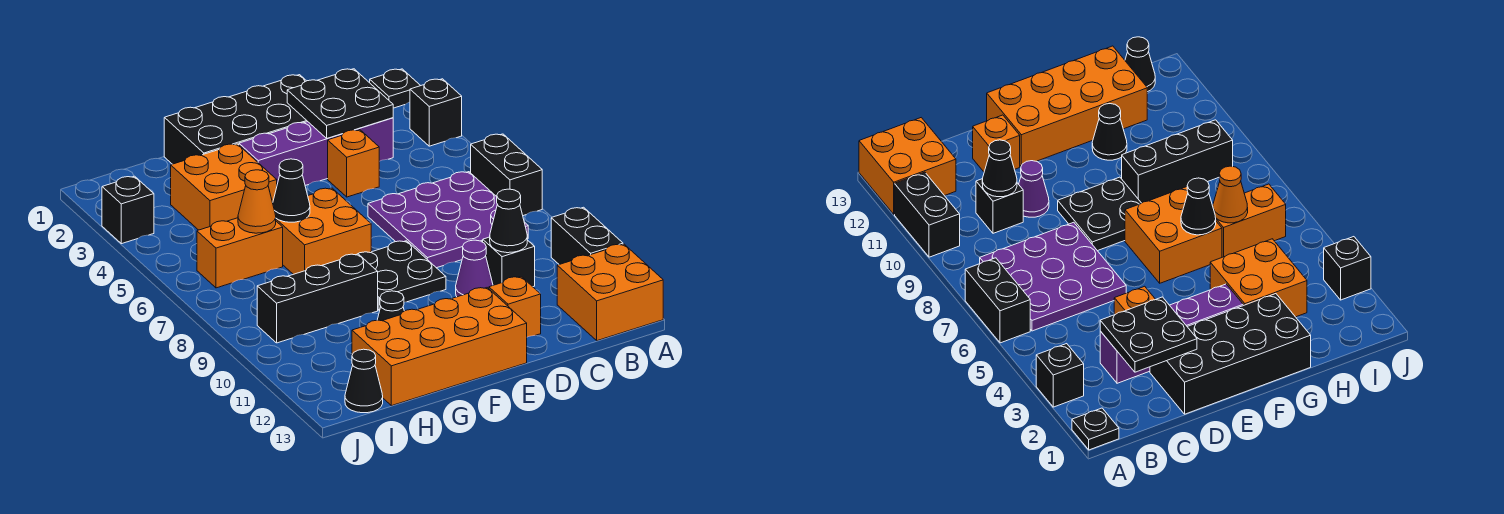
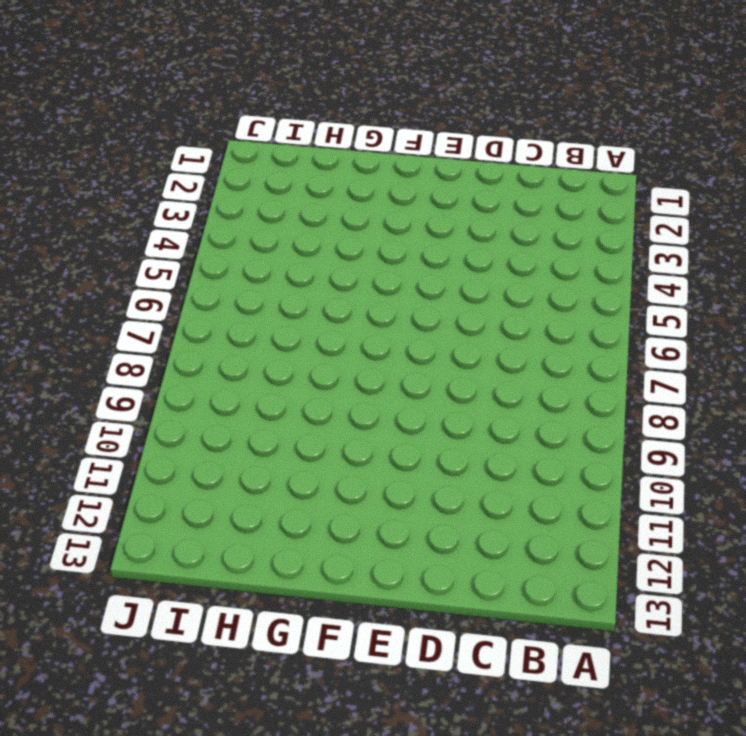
none -> black plate A1 level 1
none -> black brick A3 level 1
none -> black brick A6:A7 level 1

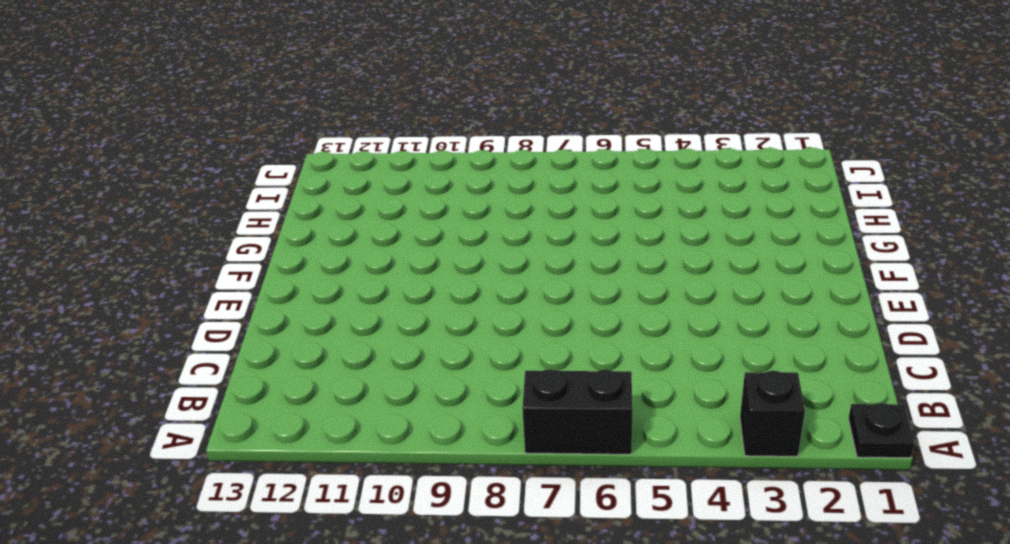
none -> black brick A10:A11 level 1
none -> orange brick A12:B13 level 1
none -> purple plate B6:D8 level 1

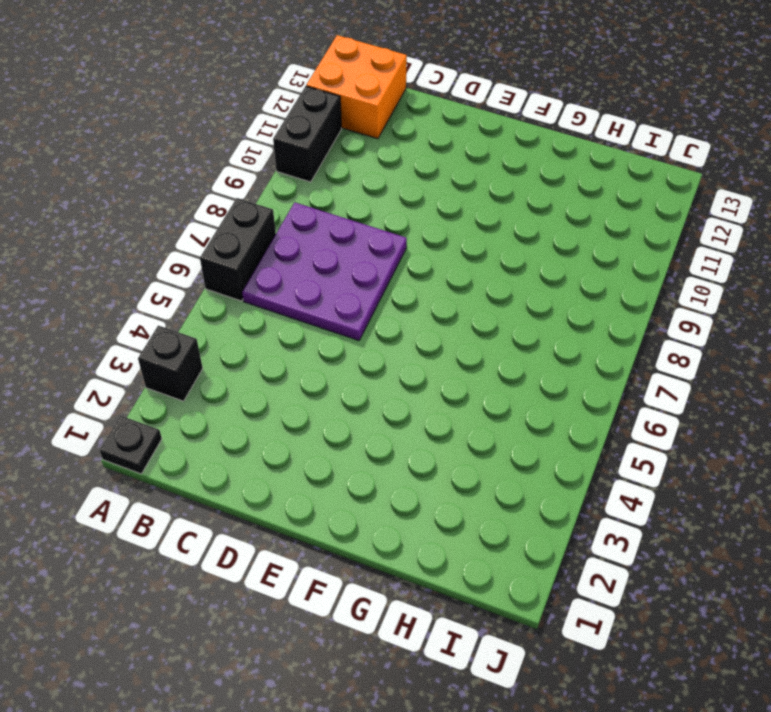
none -> purple brick C3:F3 level 1
none -> black brick C10 level 1
none -> black brick D1:G2 level 1

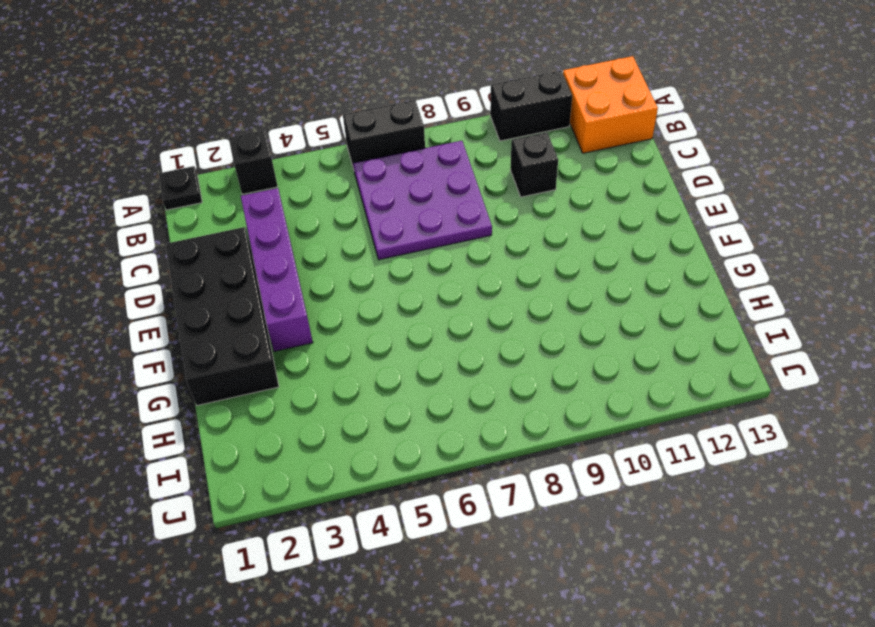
none -> orange brick D4 level 1
none -> purple cone D10 level 1
none -> orange brick D12 level 1

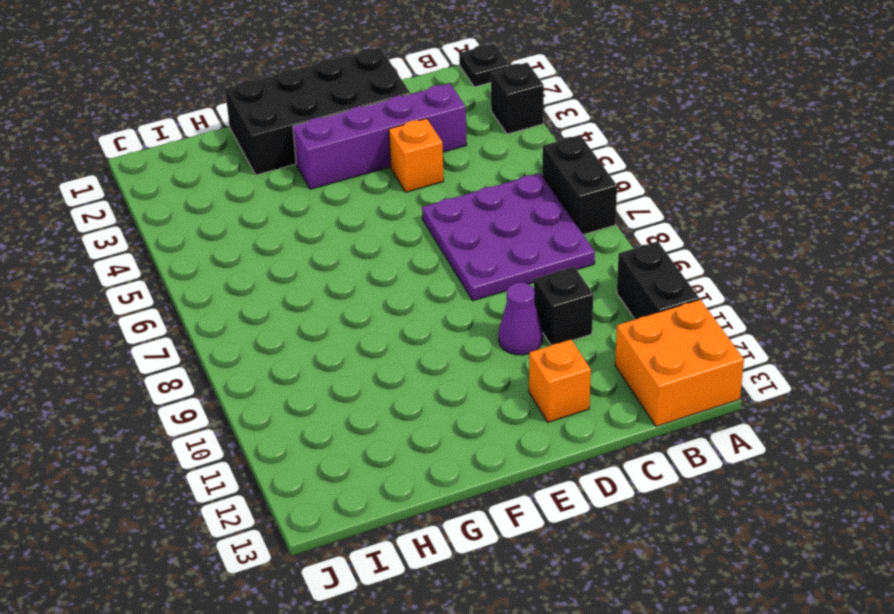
none -> black plate E8:F9 level 1
none -> orange brick E12:H13 level 1
none -> orange brick F6:G7 level 1

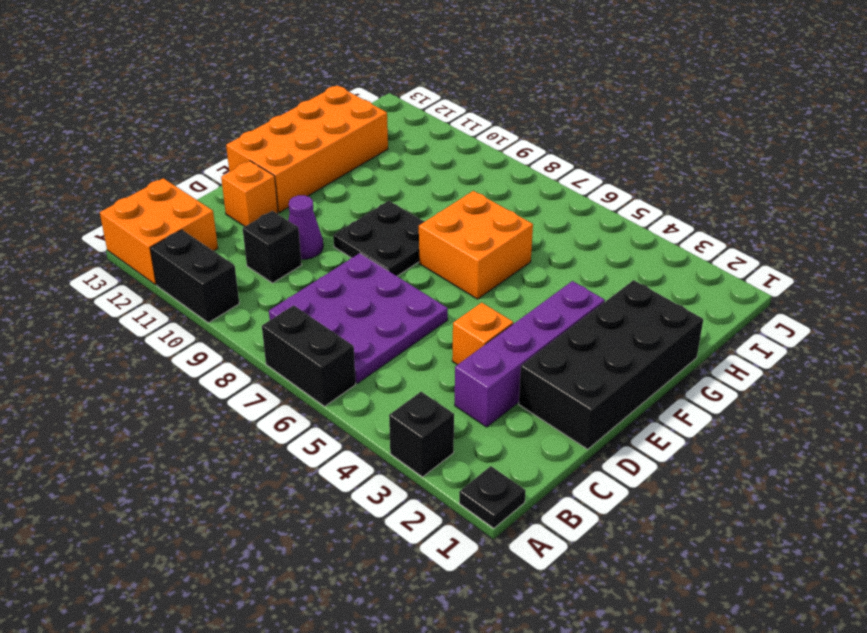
none -> orange brick G3:H4 level 1
none -> black brick G9:I9 level 1
none -> black cone G11 level 1

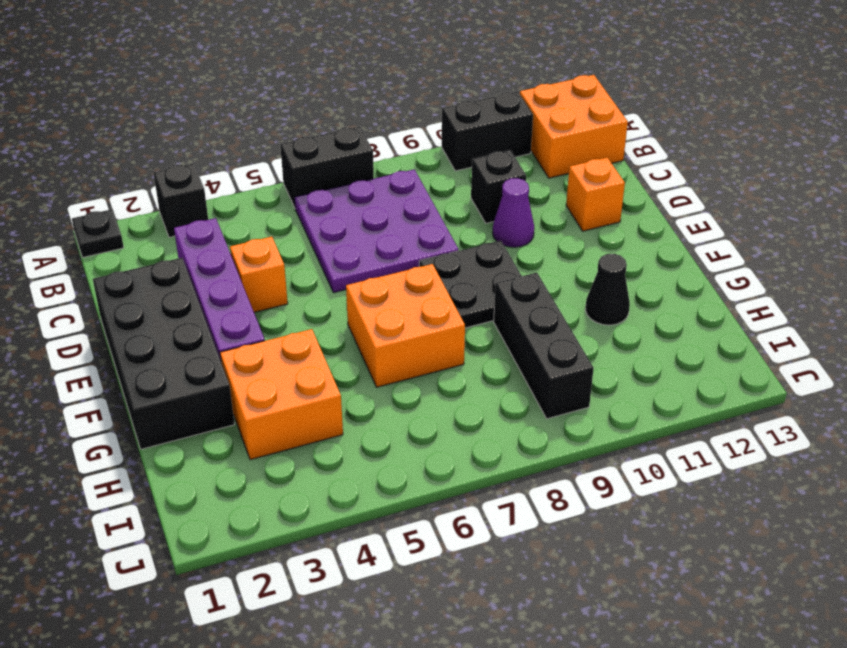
none -> orange brick E12:H13 level 1
none -> orange brick H6:I6 level 1
none -> black cone I13 level 1

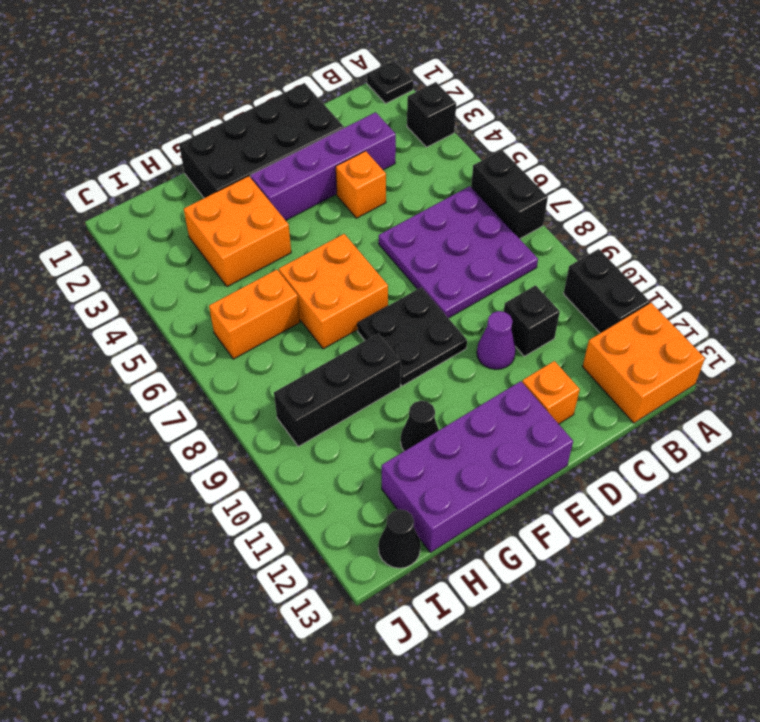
purple brick E12:H13 level 1 -> orange brick E12:H13 level 1
none -> black brick J3 level 1
none -> black plate C2:D3 level 2
none -> black cone C10 level 2

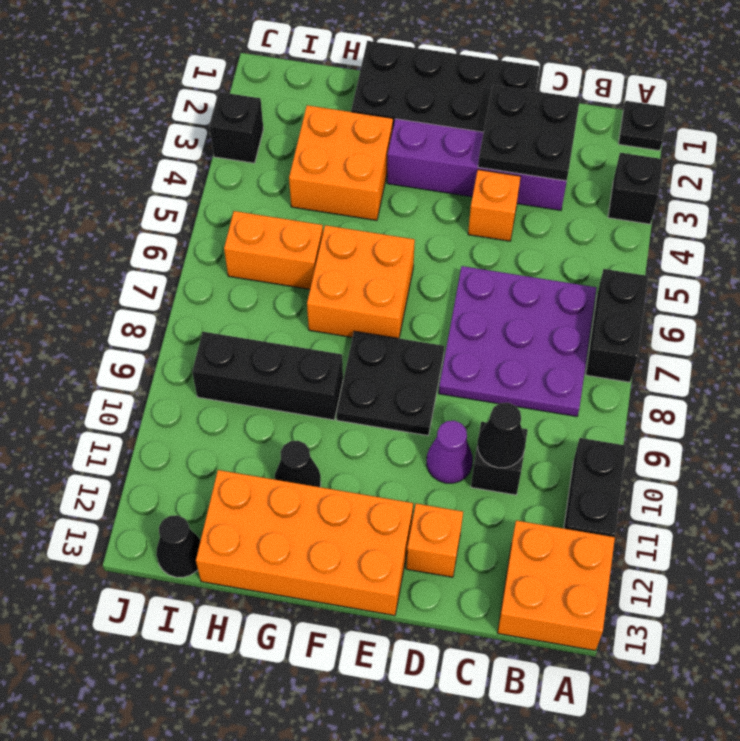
none -> black cone G6 level 2
none -> orange cone H6 level 2

